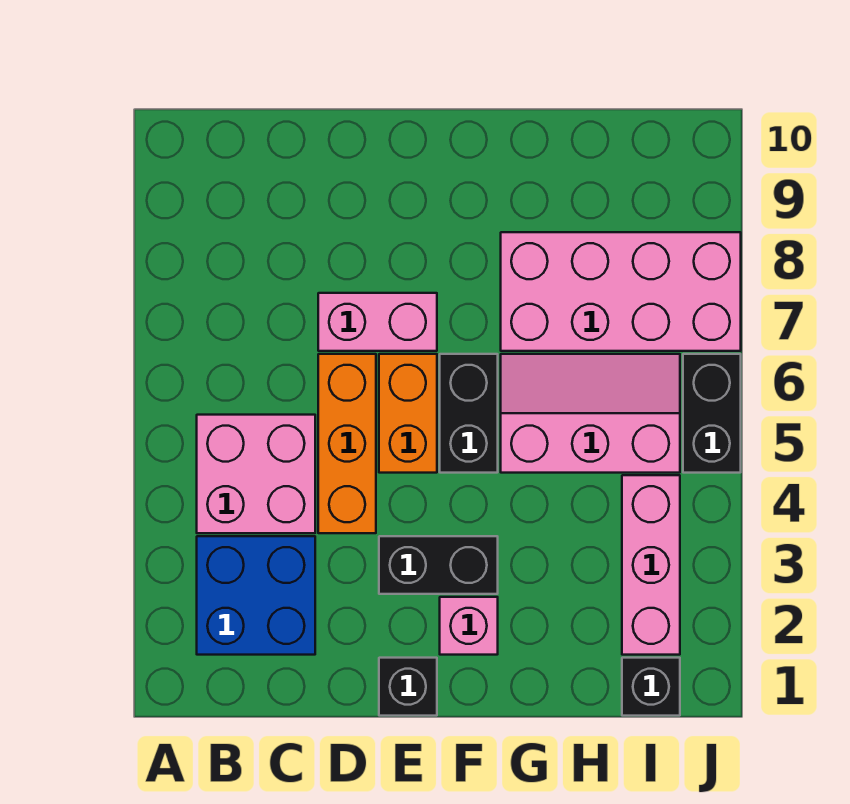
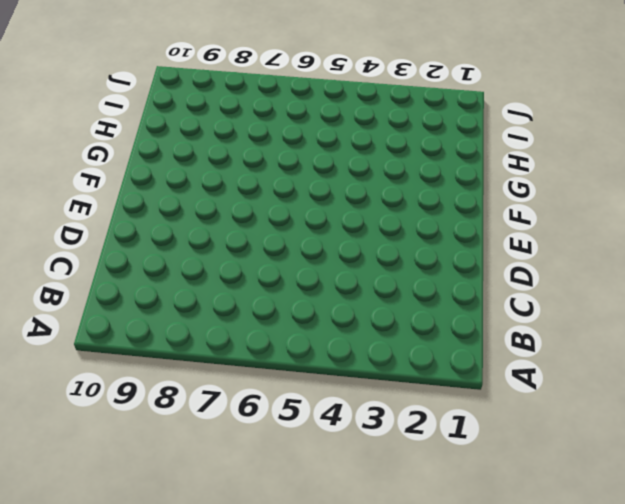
none -> blue brick B2:C3 level 1
none -> pink brick B4:C5 level 1
none -> orange brick D4:D6 level 1

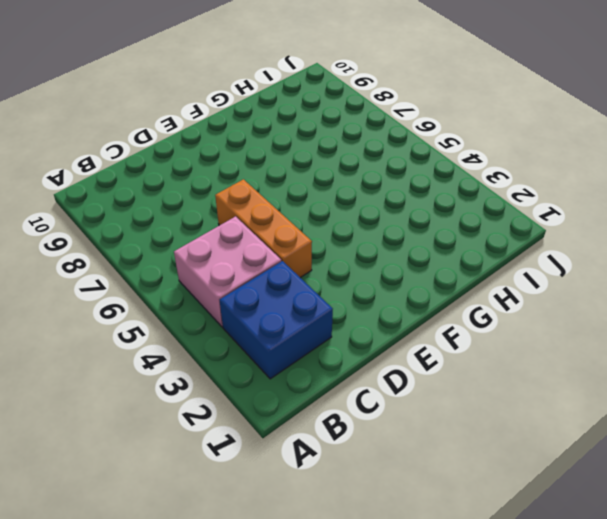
none -> pink brick D7:E7 level 1
none -> black brick E1 level 1
none -> black brick E3:F3 level 1

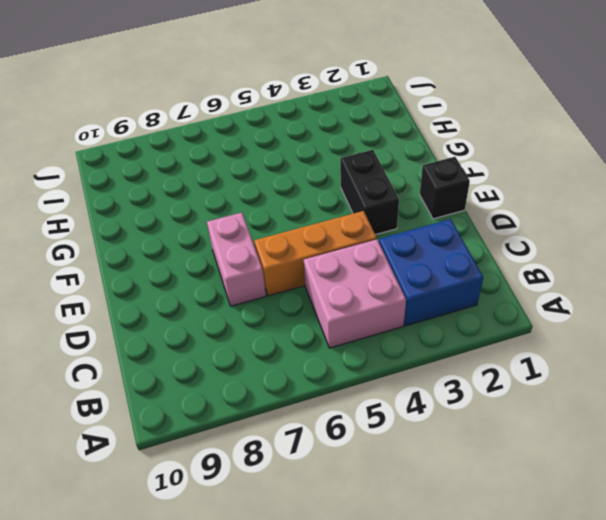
none -> orange brick E5:E6 level 1
none -> pink brick F2 level 1
none -> black brick F5:F6 level 1

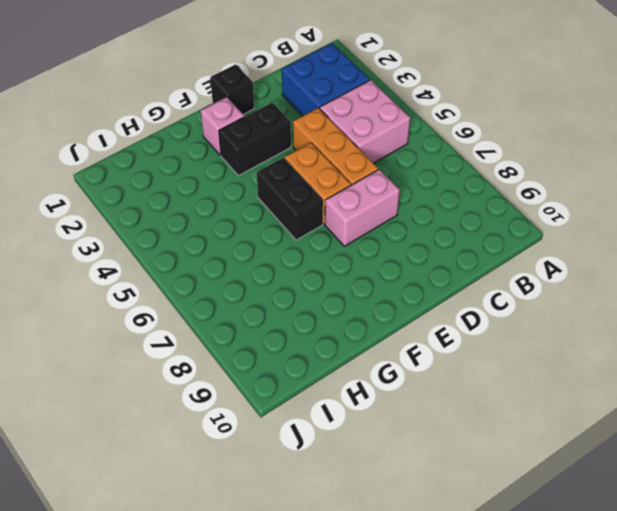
none -> pink slope G5:I6 level 1 top 5
none -> pink brick G7:J8 level 1
none -> black brick I1 level 1

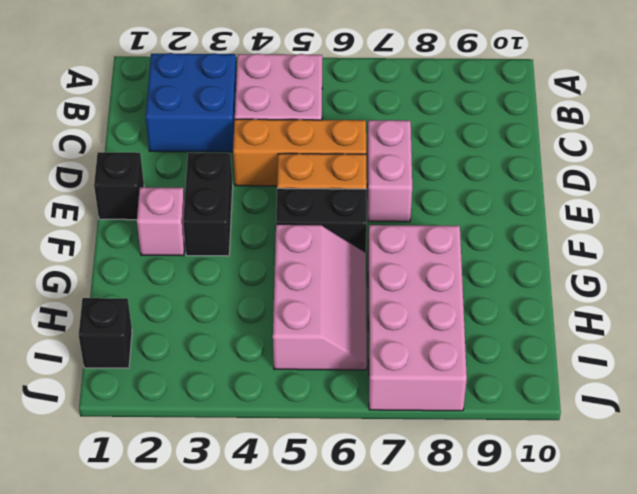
none -> pink brick I2:I4 level 1
none -> black brick J5:J6 level 1

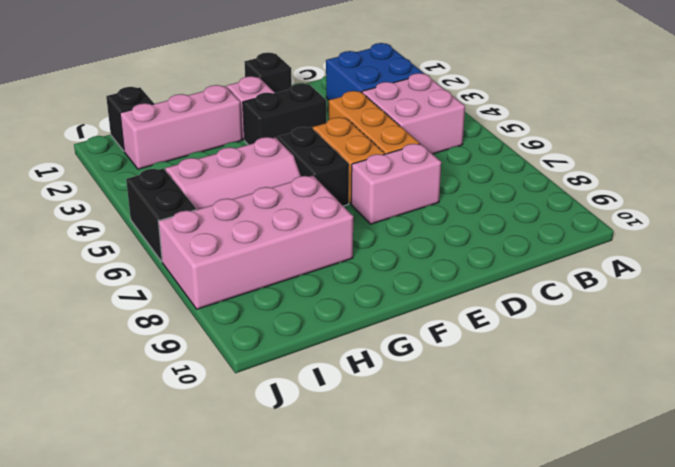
pink brick G2:I2 level 1 -> pink brick I2:I4 level 1

